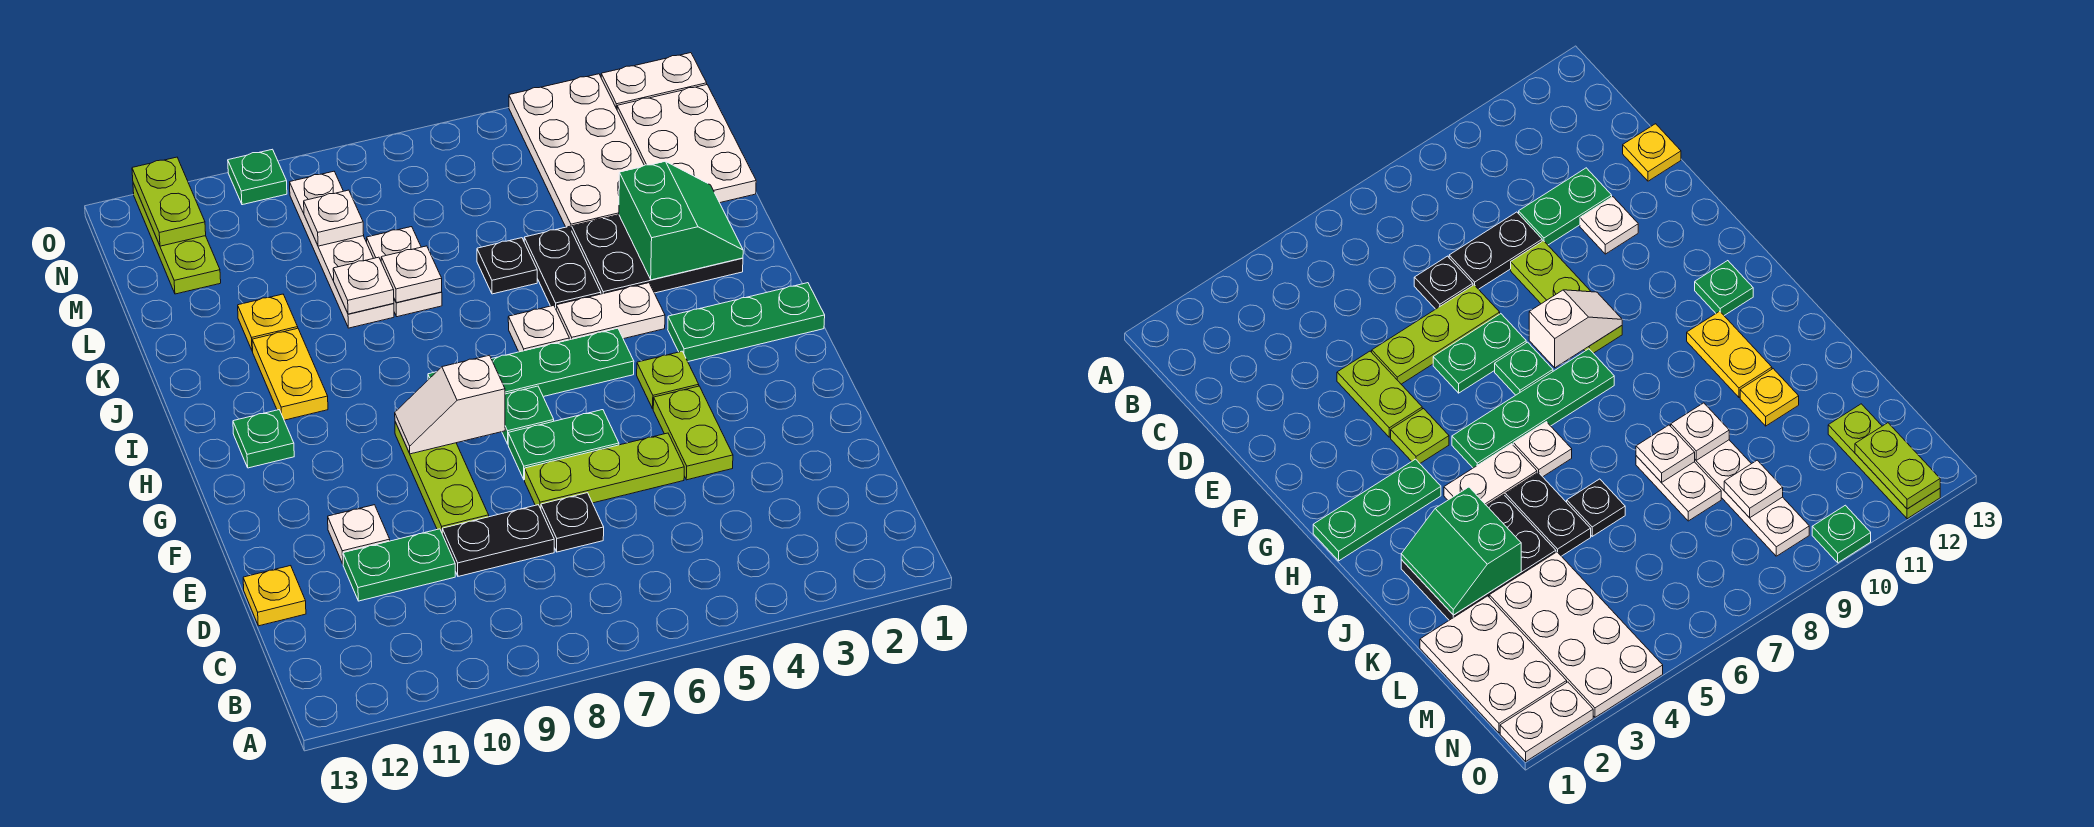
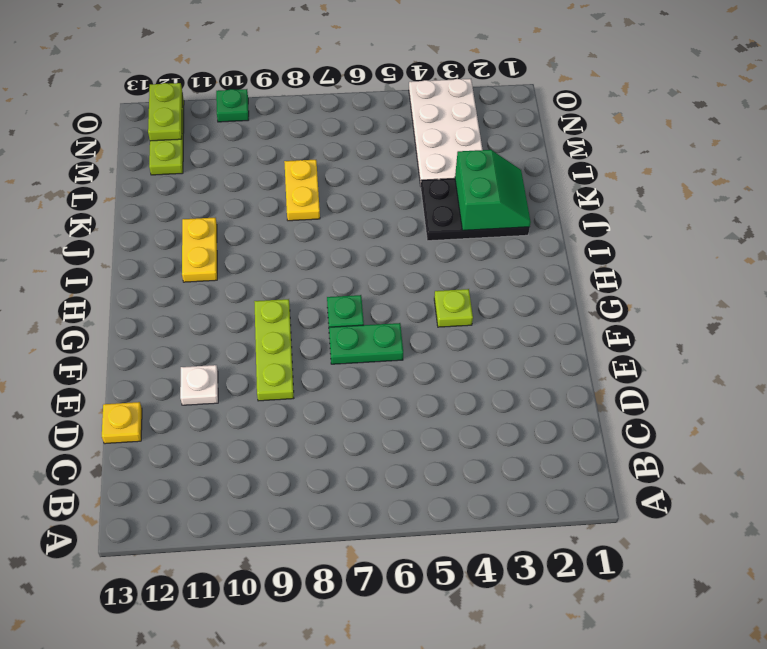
yellow plate K8:L8 level 1 -> white plate K8:L8 level 1
none -> black plate D7 level 1
none -> black plate D8:D9 level 1
none -> green plate D10:D11 level 1
none -> lime plate E4:F4 level 1

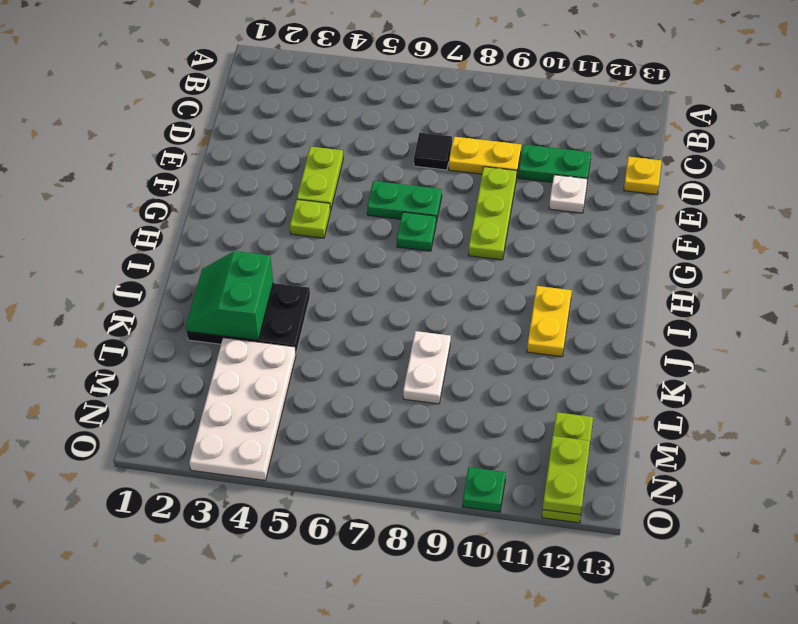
black tile D7 level 1 -> black plate D7 level 1
yellow plate D8:D9 level 1 -> black plate D8:D9 level 1
none -> lime plate E5:E7 level 1
none -> green plate H1:H3 level 1
none -> green plate H5:H8 level 1
none -> green plate H12 level 1

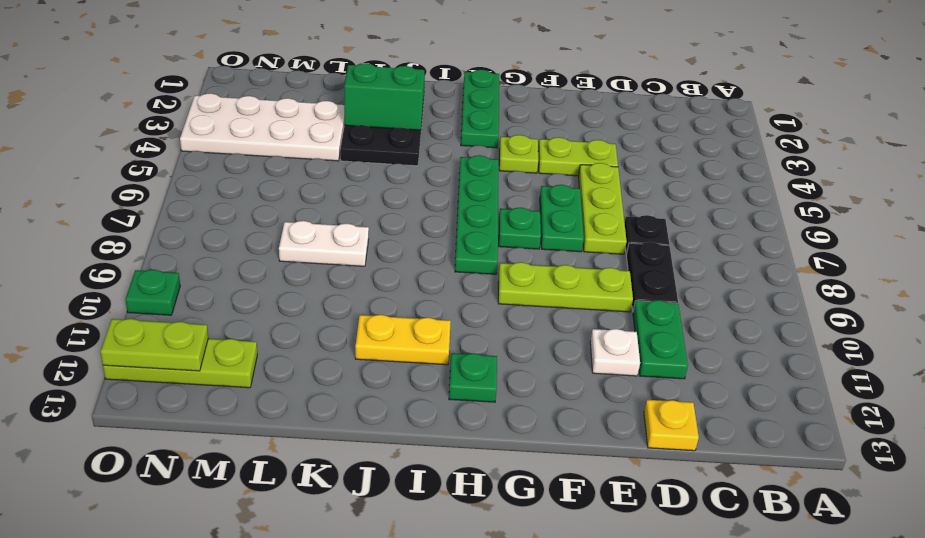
none -> white plate I4:I5 level 1
none -> white plate I6 level 1
none -> black plate J5:K5 level 1
none -> black plate K6 level 1

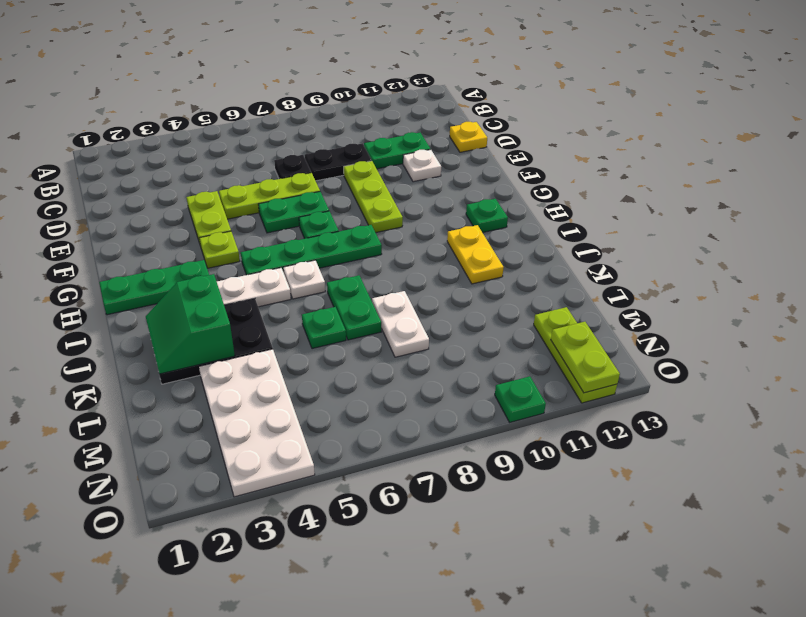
green plate J7:K7 level 1 -> none
green plate K6 level 1 -> black plate K6 level 1
none -> black plate J5:K5 level 1
none -> white plate K9:N9 level 1
none -> yellow plate K11 level 1
none -> white plate L1:N2 level 1

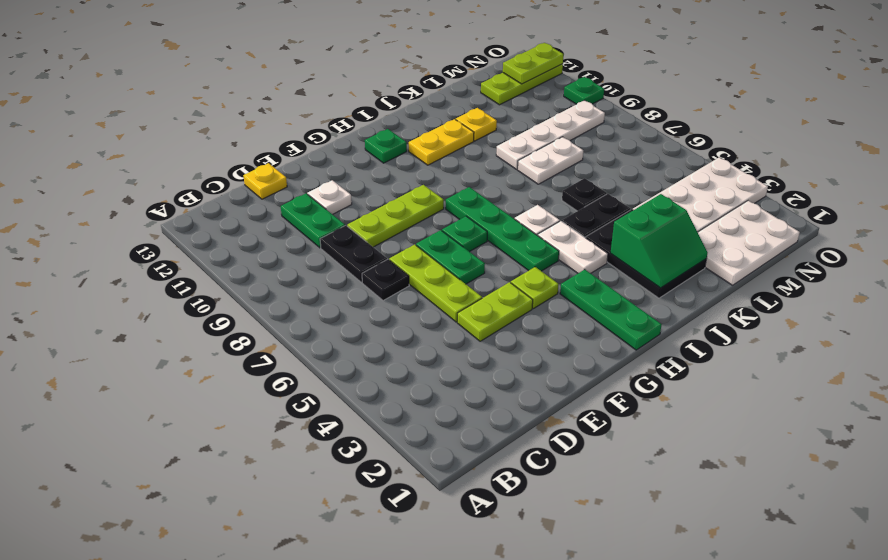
none -> white plate O1:O2 level 1
none -> white slope G8:G9 level 2 top 8
none -> white plate K8 level 2
none -> white plate K9 level 2

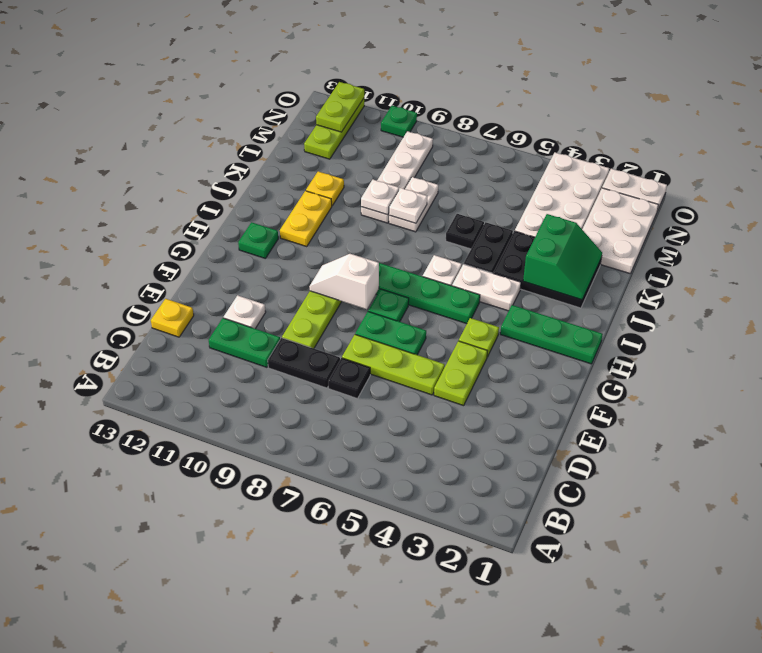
none -> white plate M9 level 2

